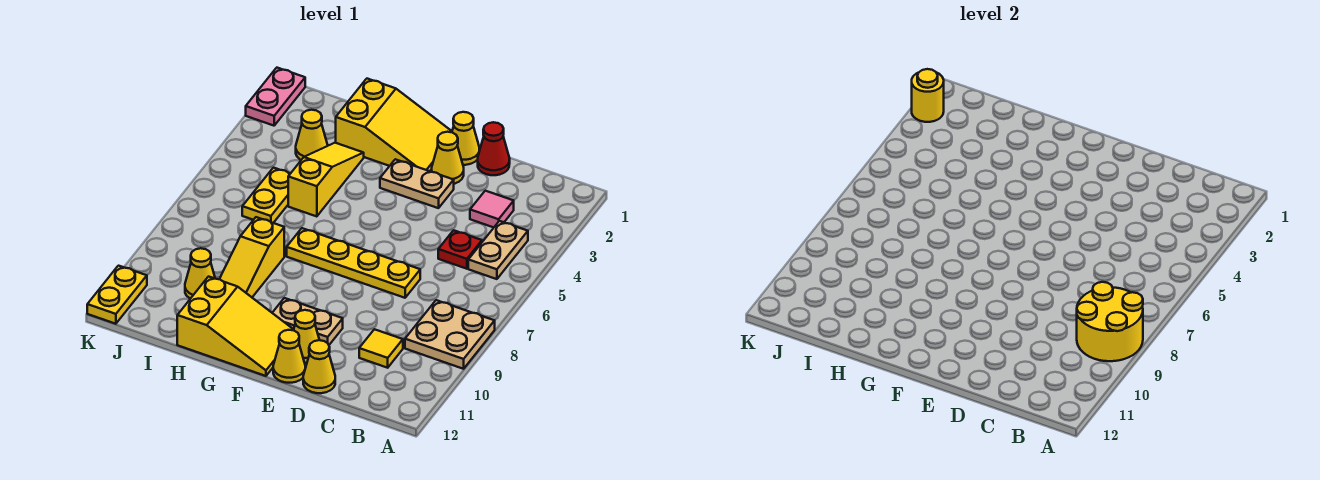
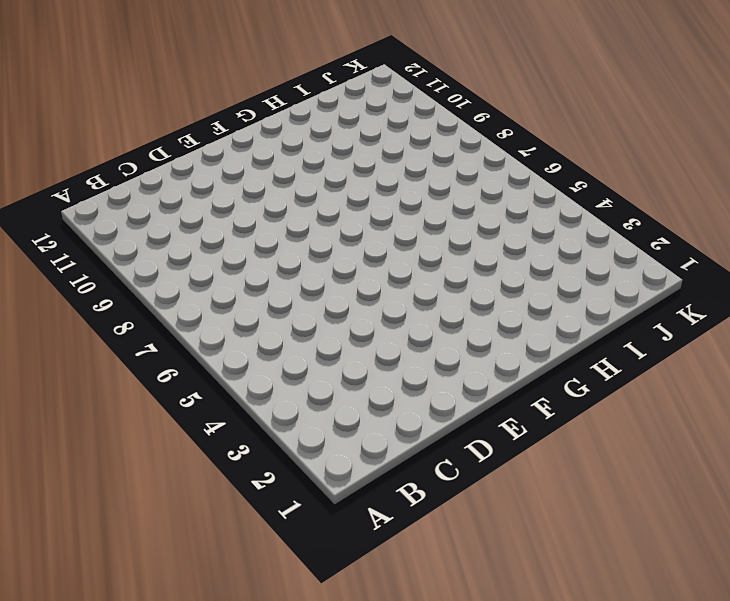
none -> tan plate A8:B9 level 1
none -> tan plate B4:B5 level 1
none -> pink tile C3 level 1

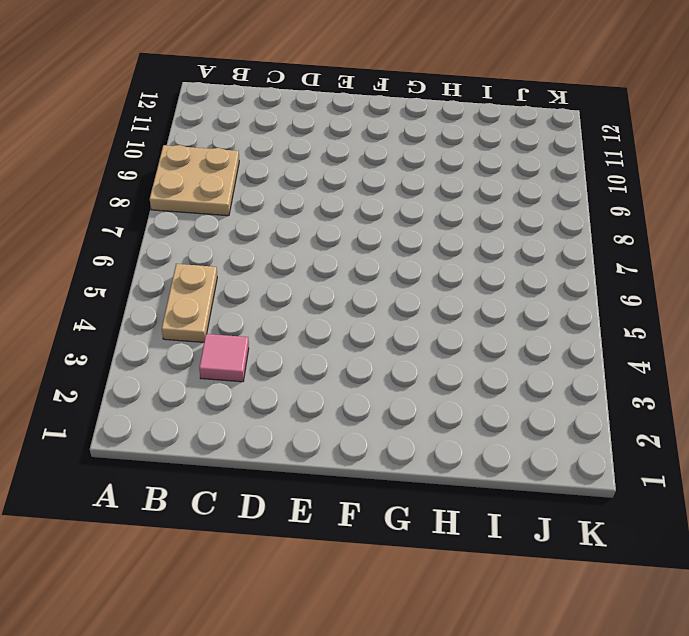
none -> red plate C5 level 1
none -> yellow tile C10 level 1
none -> red cone D1 level 1

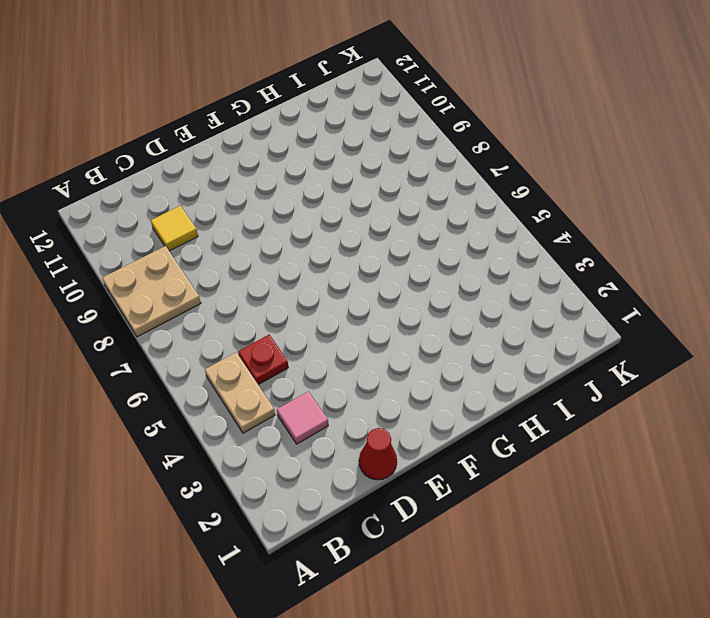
none -> yellow plate D7:G7 level 1
none -> yellow cone D12 level 1
none -> yellow cone E1 level 1

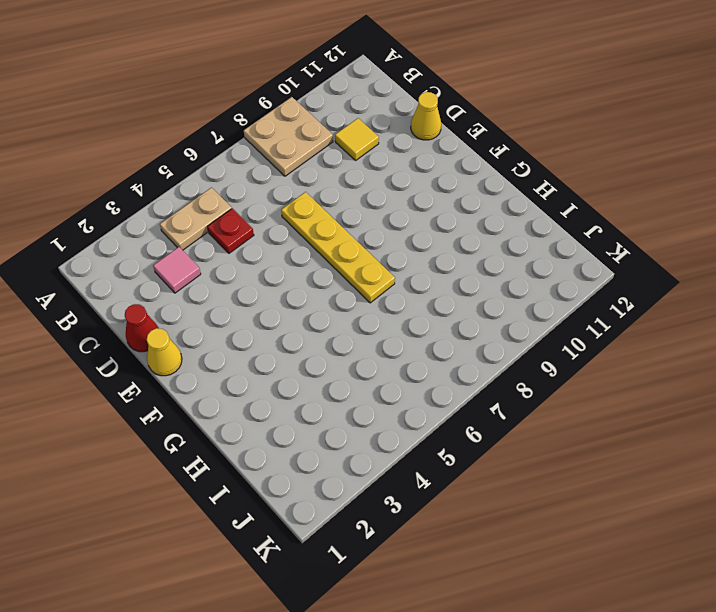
none -> yellow cone E2 level 1
none -> tan plate E3:F3 level 1
none -> tan plate E10:F10 level 1

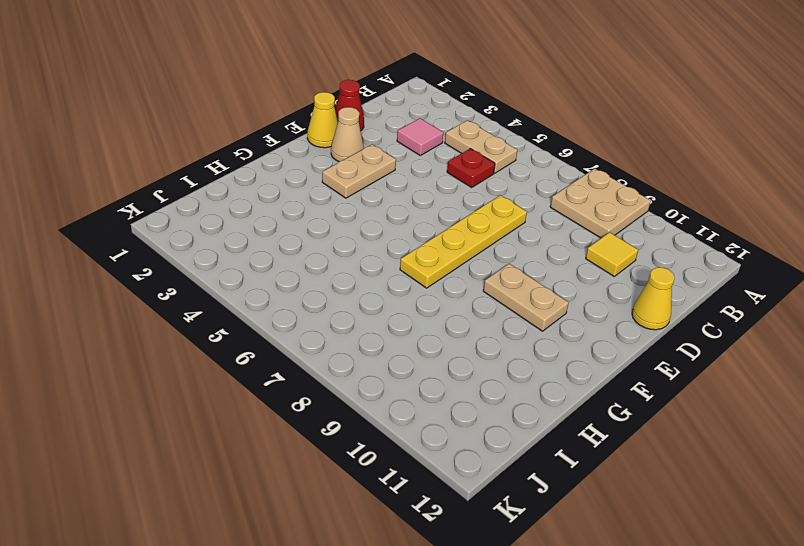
tan cone E2 level 1 -> yellow cone E2 level 1
tan plate F9:F10 level 1 -> tan plate E10:F10 level 1
none -> yellow cone E11 level 1
none -> yellow cone E12 level 1
none -> yellow slope F1:H2 level 1 top H

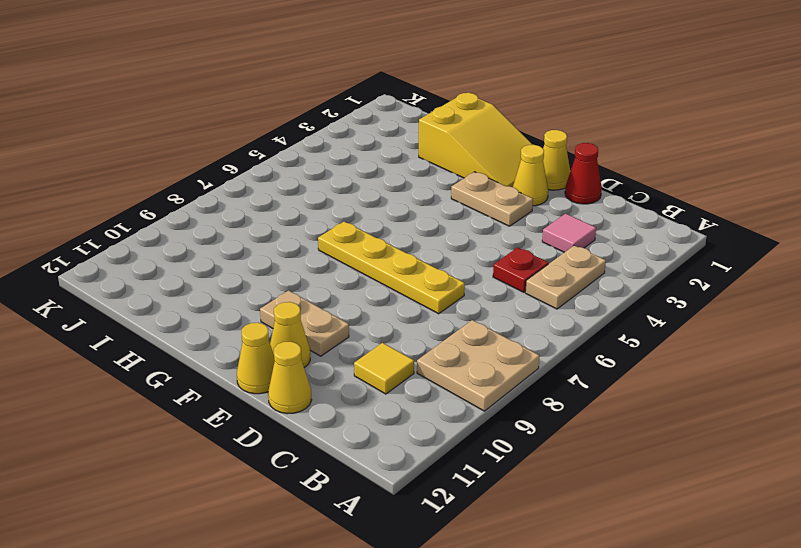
none -> yellow slope F11:H12 level 1 top H
none -> yellow slope H3:H5 level 1 top 5
none -> yellow slope H8:H10 level 1 top 8

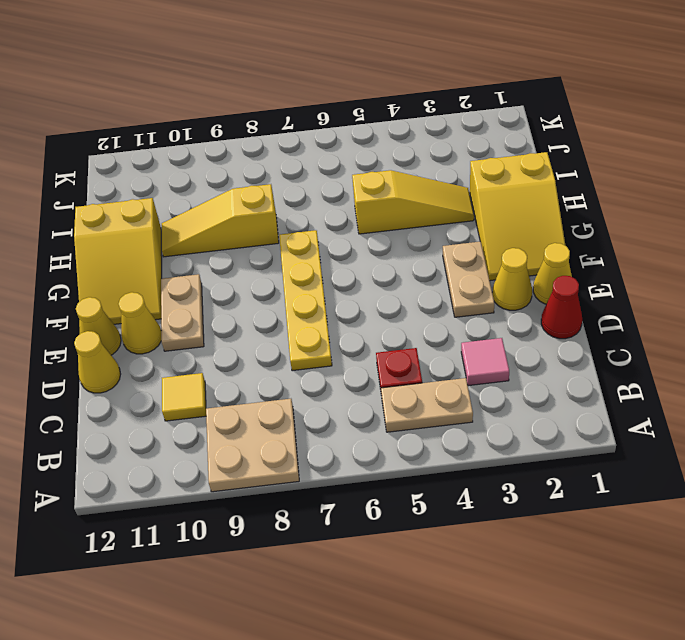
none -> yellow cone I3 level 1
none -> yellow plate I5:I6 level 1
none -> yellow cone I10 level 1

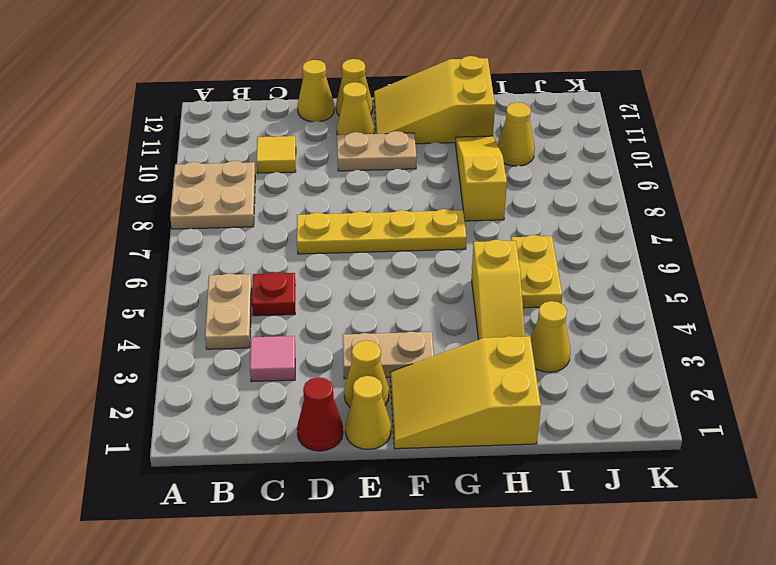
none -> pink plate K1:K2 level 1
none -> yellow plate K11:K12 level 1
none -> yellow round brick A8:B9 level 2

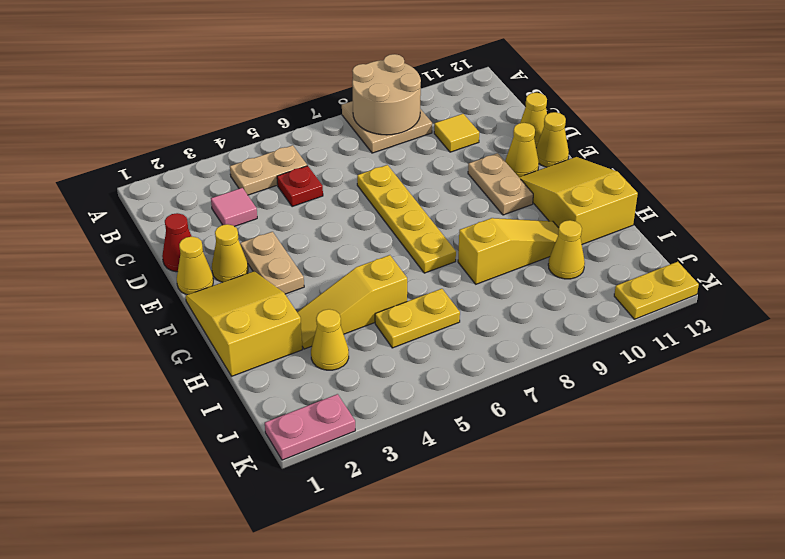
tan round brick A8:B9 level 2 -> yellow round brick A8:B9 level 2
none -> yellow round brick K2 level 2

